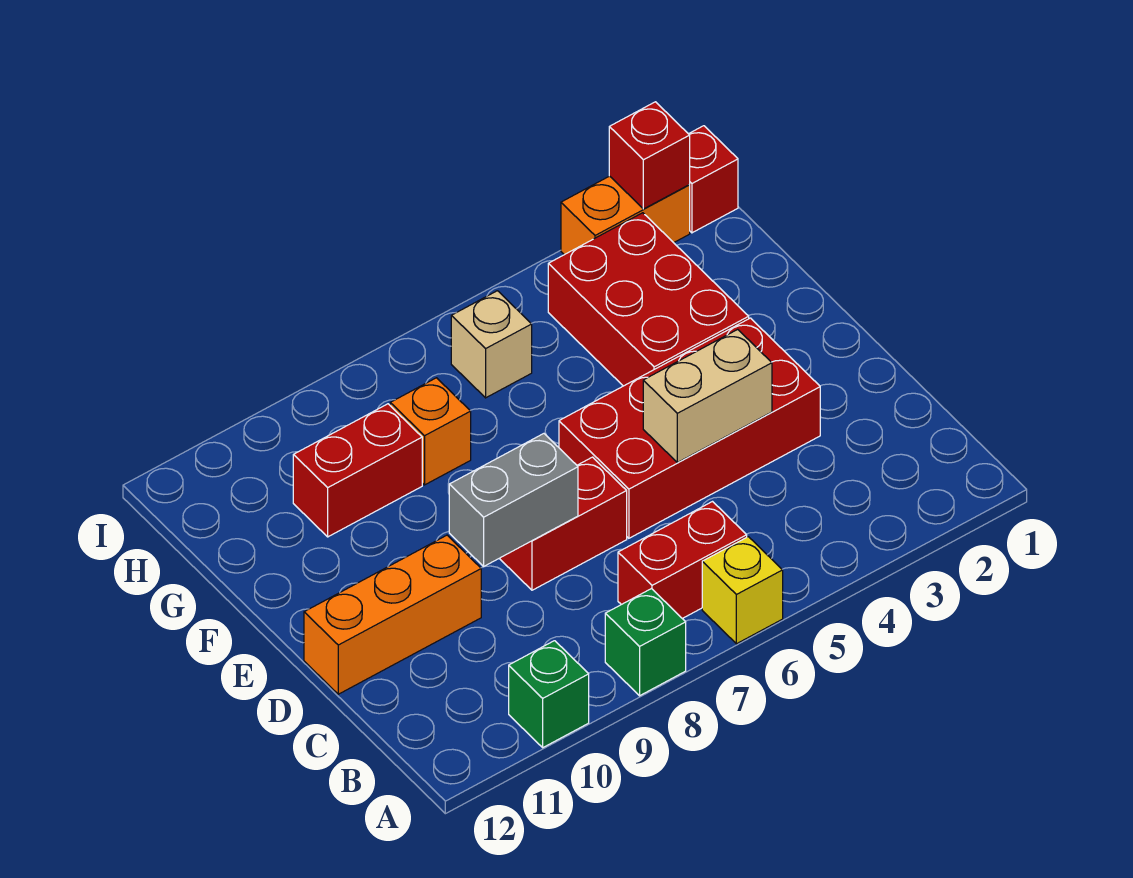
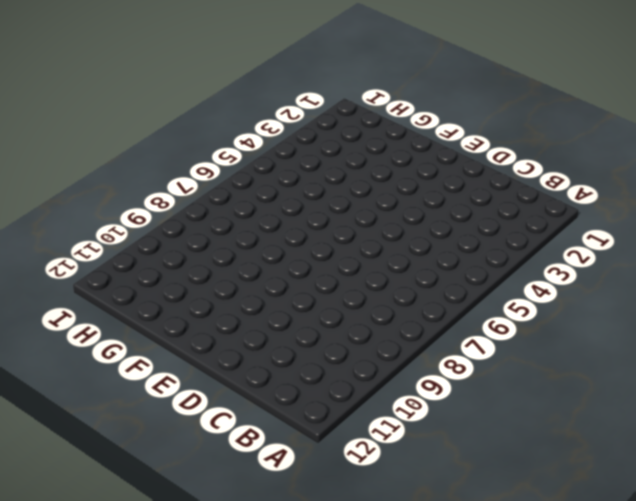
none -> yellow brick A6 level 1
none -> green brick A8 level 1
none -> green brick A10 level 1

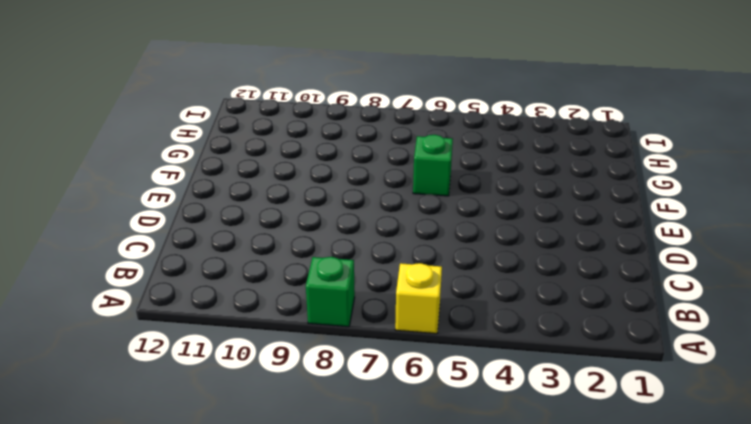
green brick F6 level 1 -> green brick A10 level 1
none -> red brick B6:B7 level 1
none -> red brick D3:E6 level 1
none -> red brick D7:D8 level 1

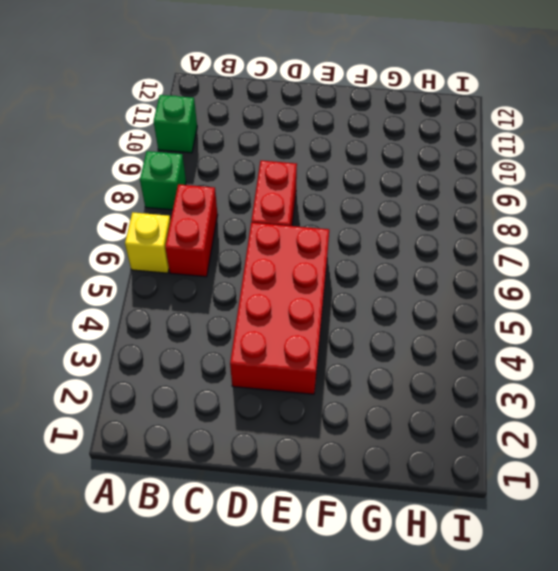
none -> orange brick D10:D12 level 1
none -> red brick F3:H4 level 1
none -> orange brick G8 level 1

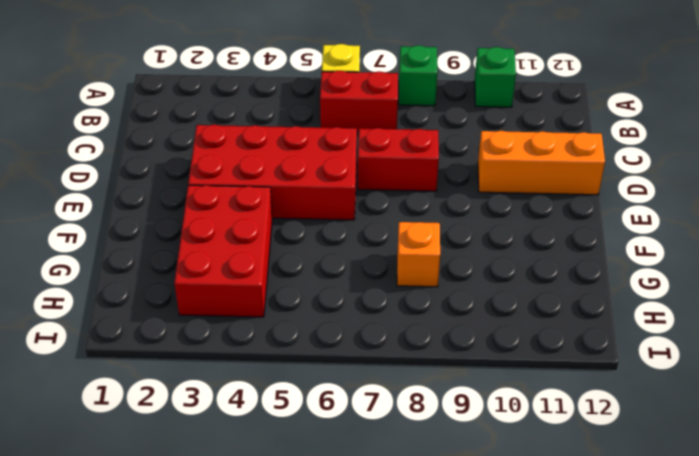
none -> red brick G9:G10 level 1
none -> tan brick H6 level 1
none -> red brick I1 level 1

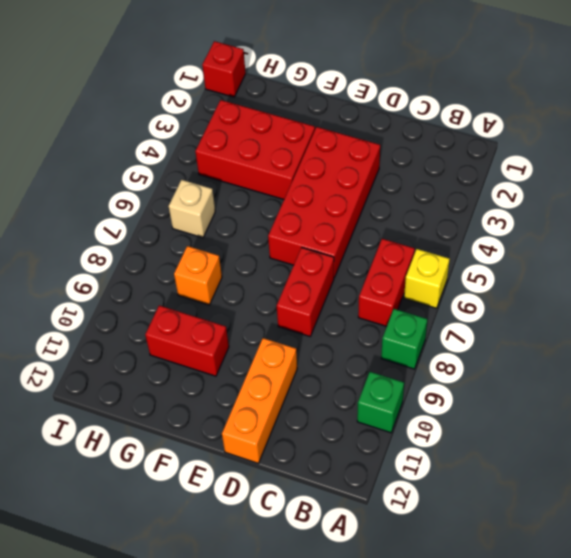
red brick F10:G10 level 1 -> red brick G9:G10 level 1
none -> orange brick I2:I3 level 1
none -> tan brick D4:D5 level 2
none -> grey brick D8:D9 level 2

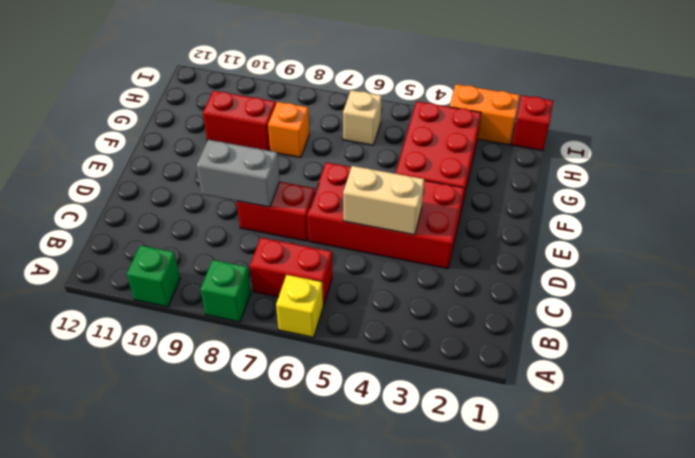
none -> orange brick D10:D12 level 1
none -> red brick I2 level 2

